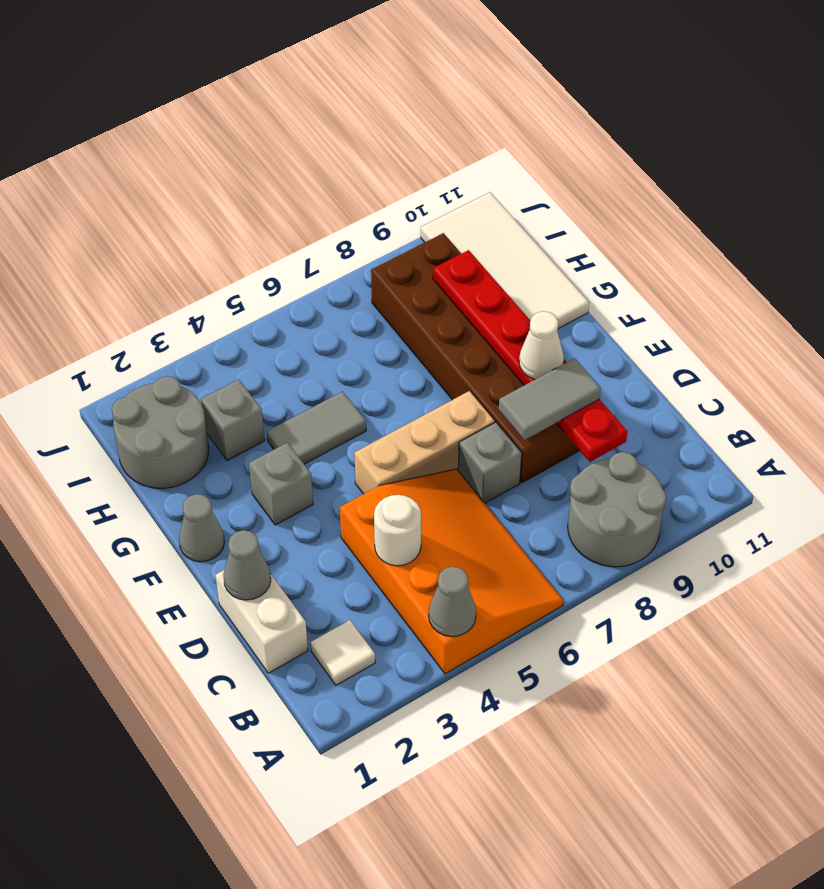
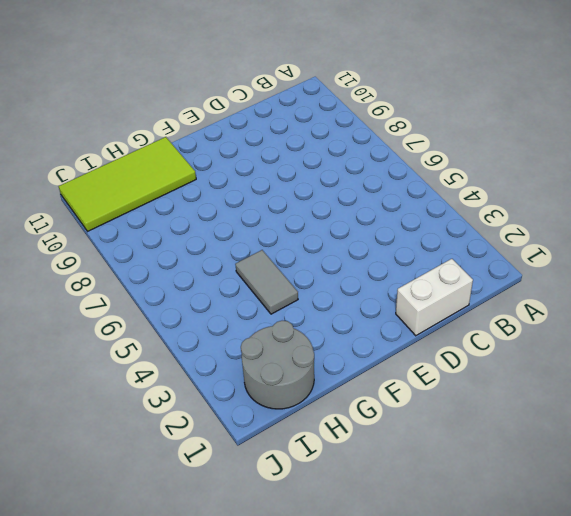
lime tile G10:J11 level 1 -> white tile G10:J11 level 1
none -> orange slope A4:D6 level 1 top 4
none -> grey round brick A8:B9 level 1
none -> white tile B2 level 1

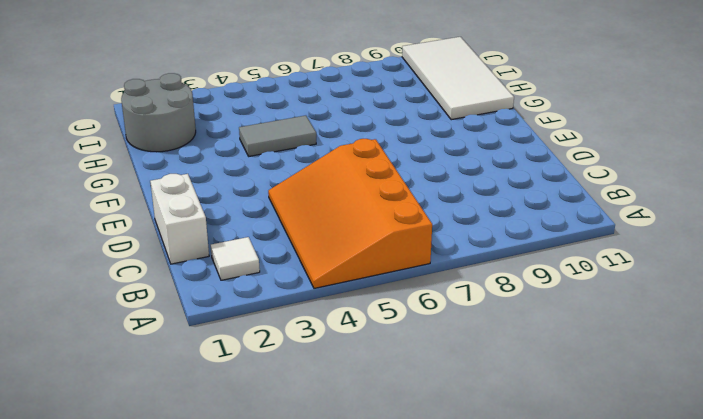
orange slope A4:D6 level 1 top 6 -> orange slope A4:D6 level 1 top 4
none -> grey round brick A8:B9 level 1
none -> grey brick D7 level 1
none -> brown brick D8:I9 level 1

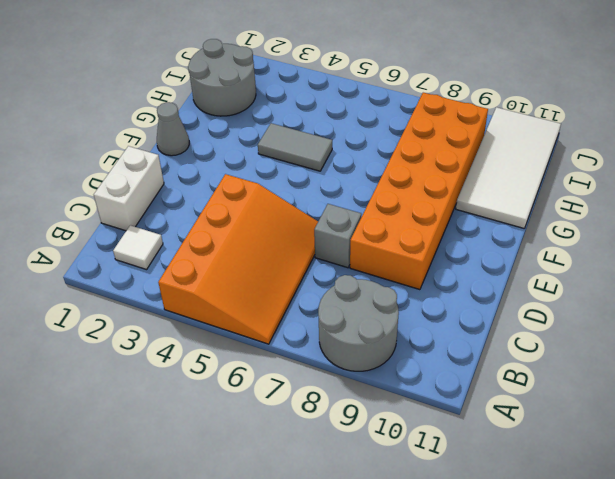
orange brick D8:I9 level 1 -> brown brick D8:I9 level 1
none -> tan brick E5:E7 level 1
none -> grey brick F3 level 1
none -> grey brick H3 level 1

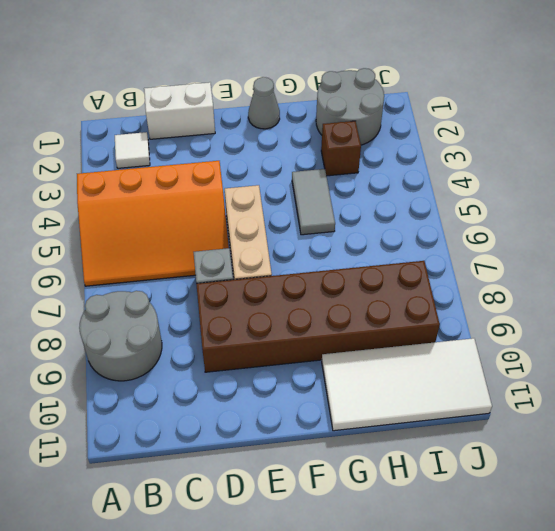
brown brick H3 level 1 -> grey brick H3 level 1
none -> grey brick F3 level 1
none -> grey cone A4 level 2
none -> white round brick C4 level 2

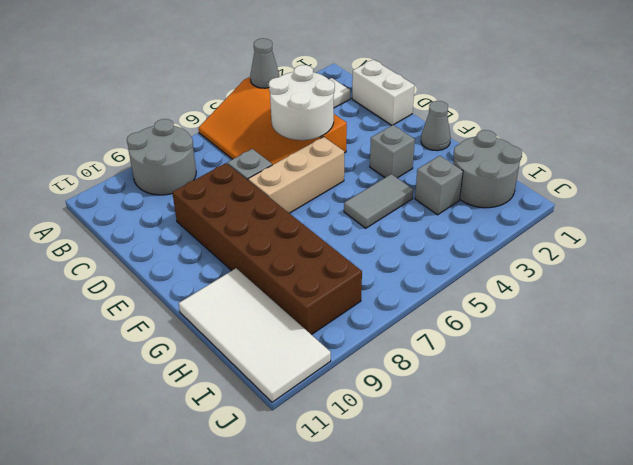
white round brick C4:D5 level 2 -> white round brick C4 level 2
none -> red plate C9:H9 level 2
none -> grey cone D1 level 2
none -> grey tile D8:D9 level 3

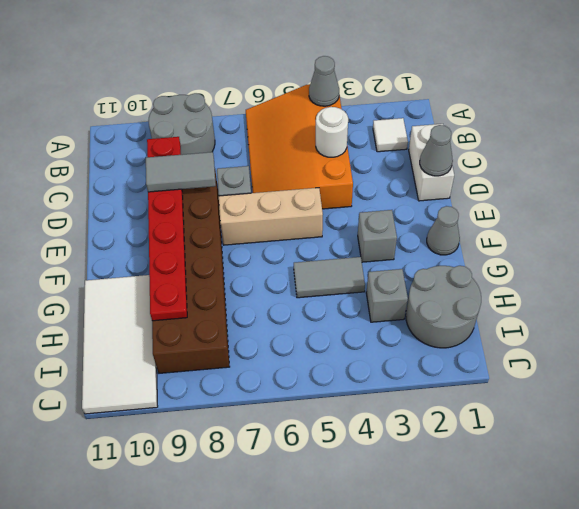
none -> white cone E9 level 3

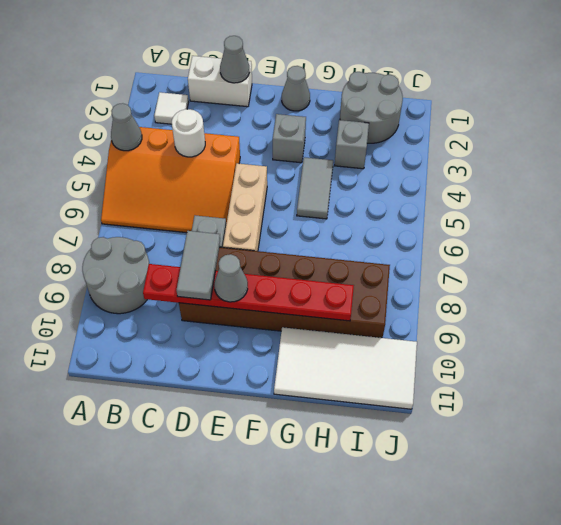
grey cone E9 level 3 -> white cone E9 level 3

